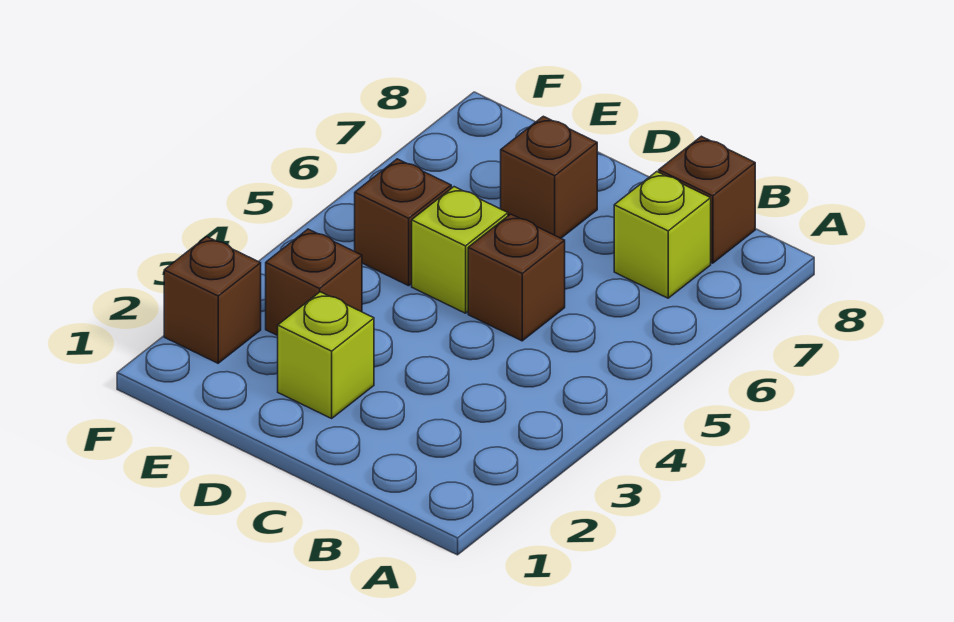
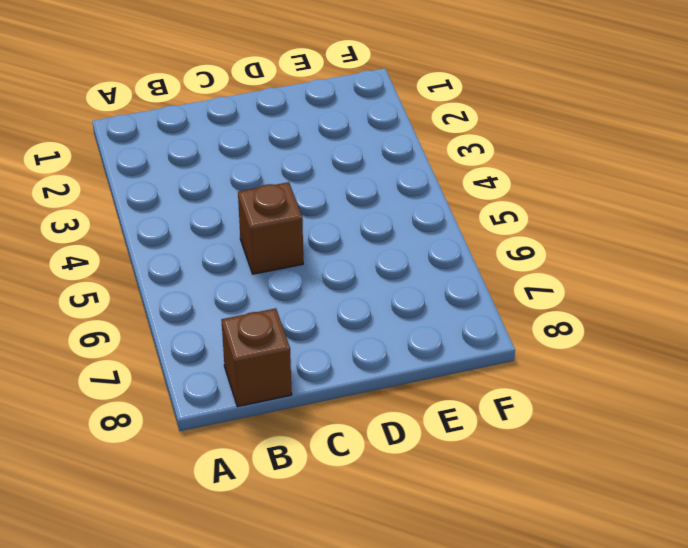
none -> lime brick B7 level 1
none -> lime brick D2 level 1

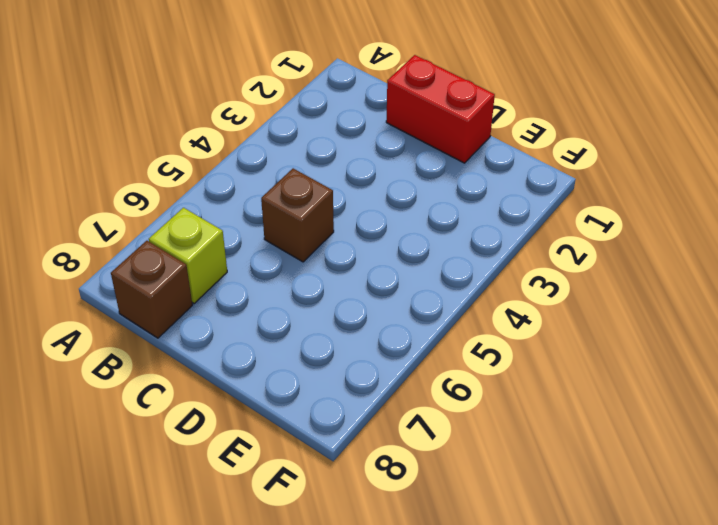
red brick C1:D1 level 1 -> none
none -> lime brick D2 level 1
none -> lime brick D5 level 1

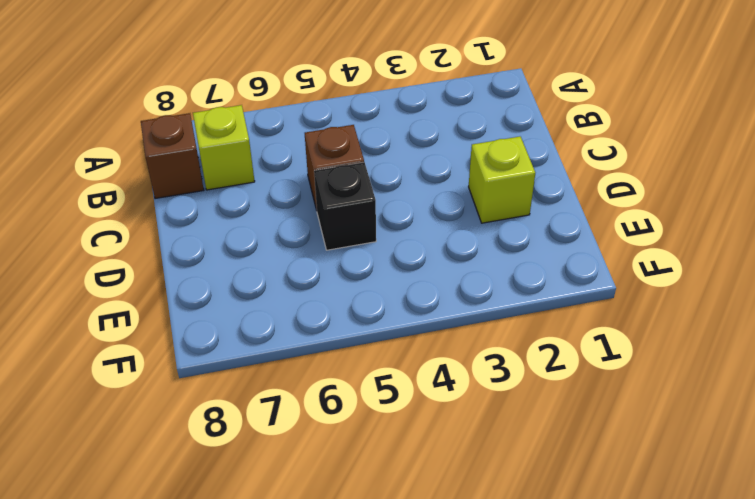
black brick D5 level 1 -> lime brick D5 level 1
none -> brown brick D7 level 1
none -> brown brick E3 level 1

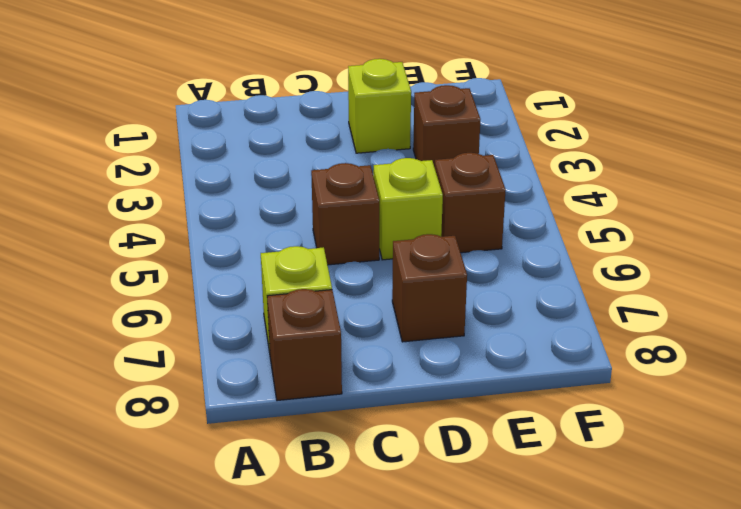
none -> brown brick F2 level 1

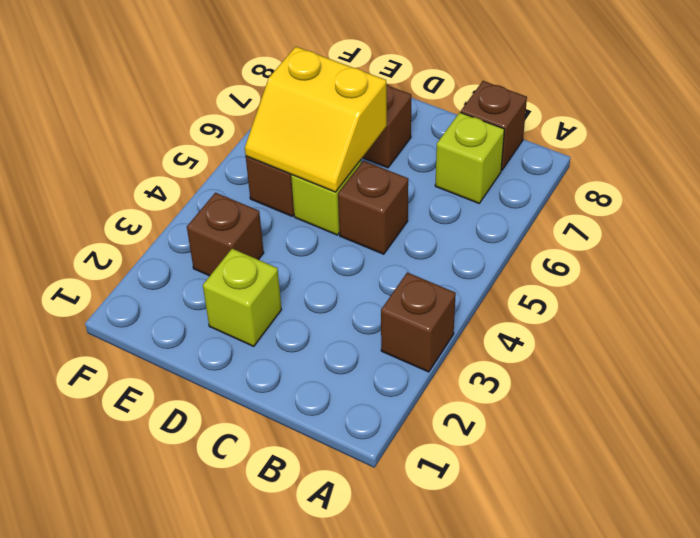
brown brick A3 level 1 -> brown brick F2 level 1
yellow slope D5:E6 level 2 top 6 -> none

